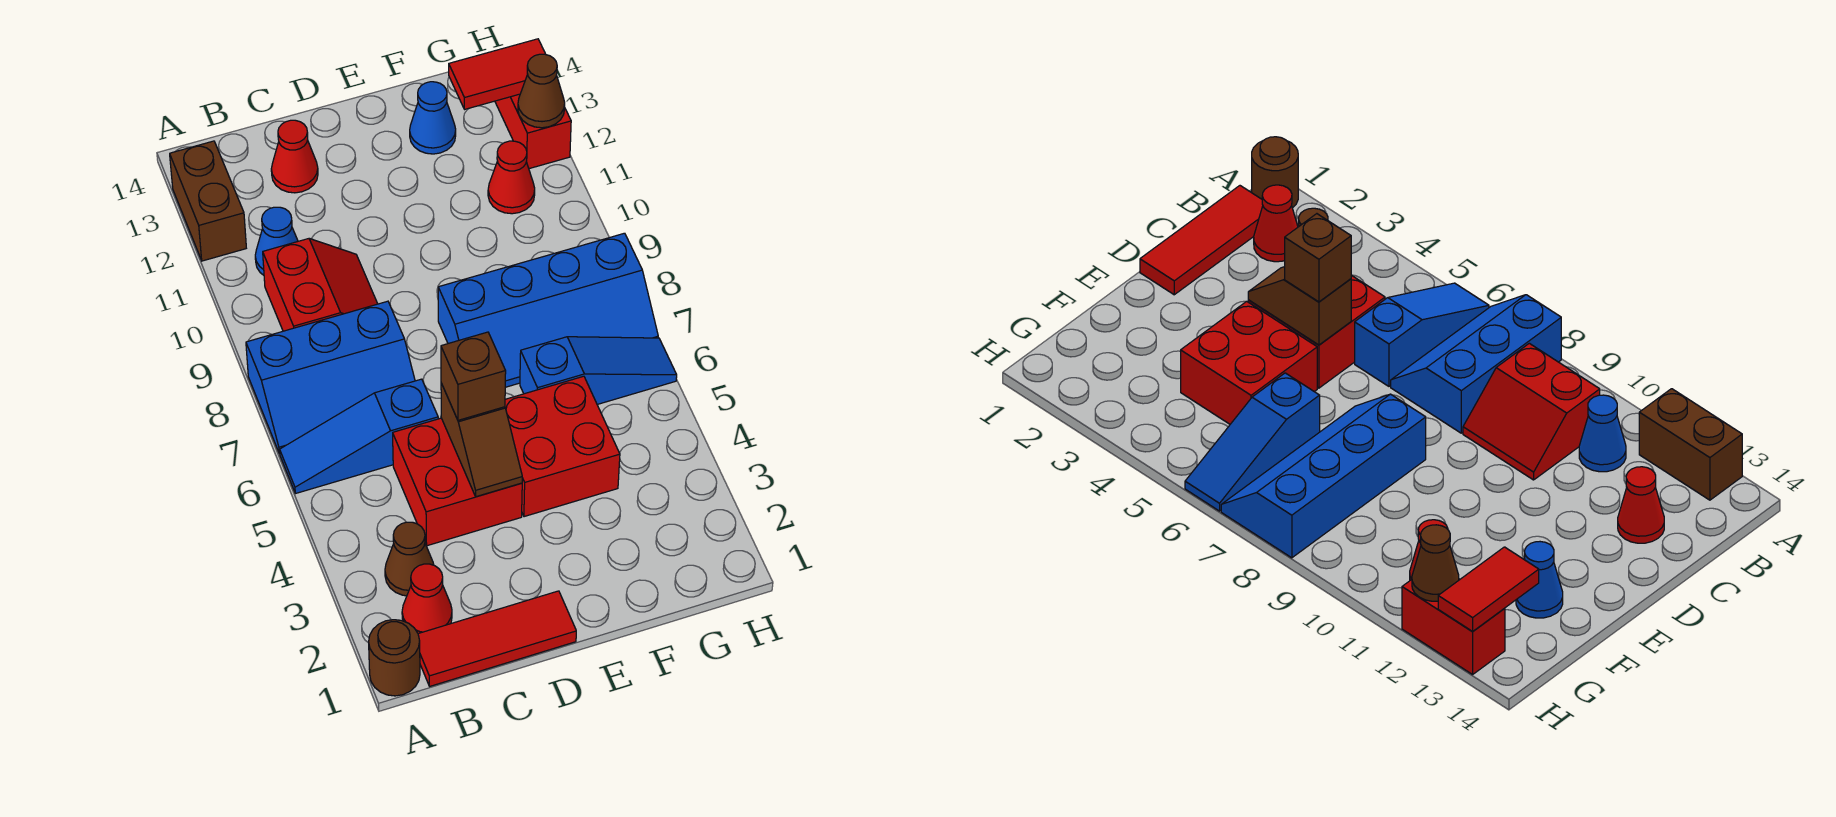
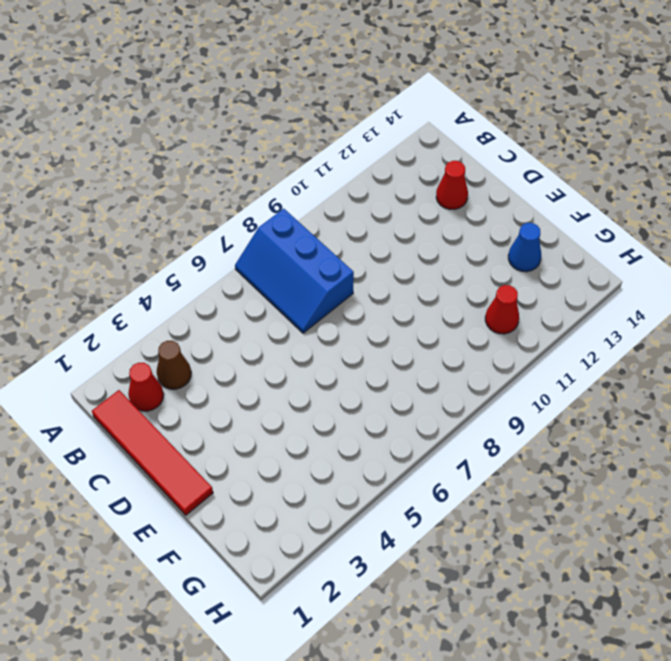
red tile B1:E1 level 1 -> red tile B1:D1 level 1
none -> brown round brick A1 level 1
none -> blue slope A6:C6 level 1 top C
none -> brown brick A12:A13 level 1

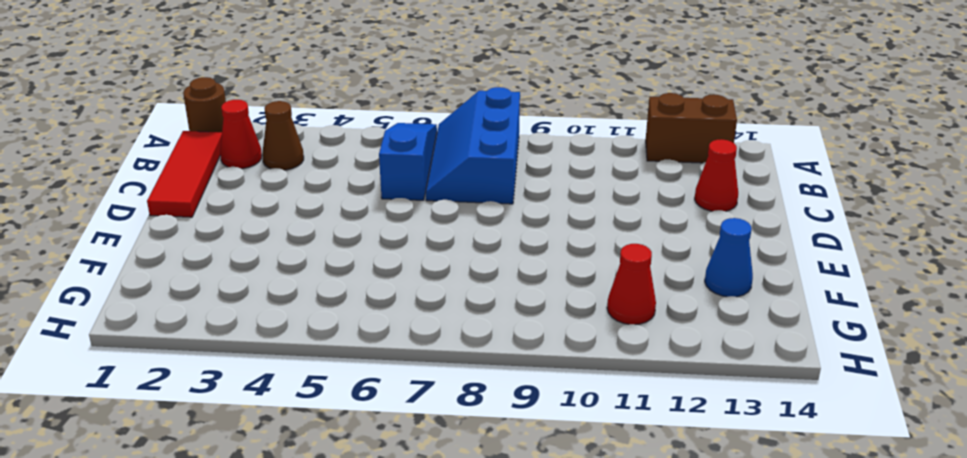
none -> red slope B9:C10 level 1 top B
none -> blue cone B11 level 1
none -> red brick C4:D5 level 1

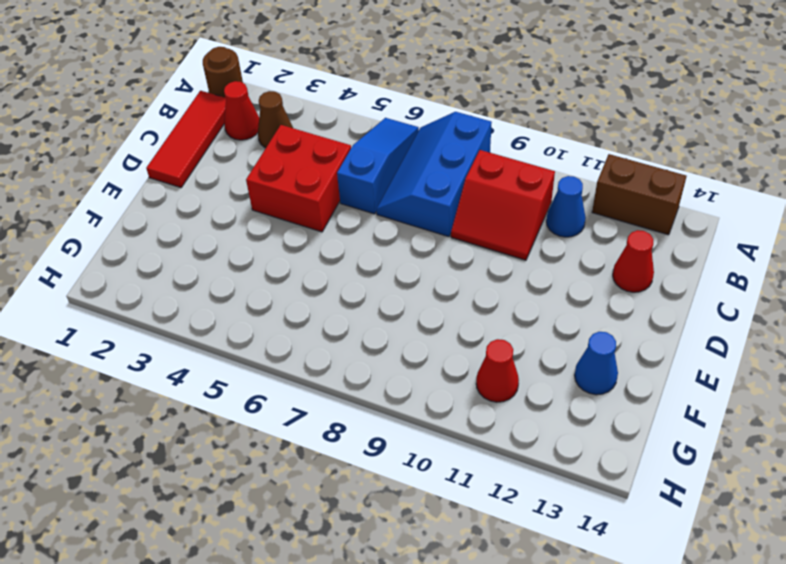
none -> red brick E4:F5 level 1
none -> blue slope E7:H8 level 1 top 8
none -> blue slope F6:H6 level 1 top F

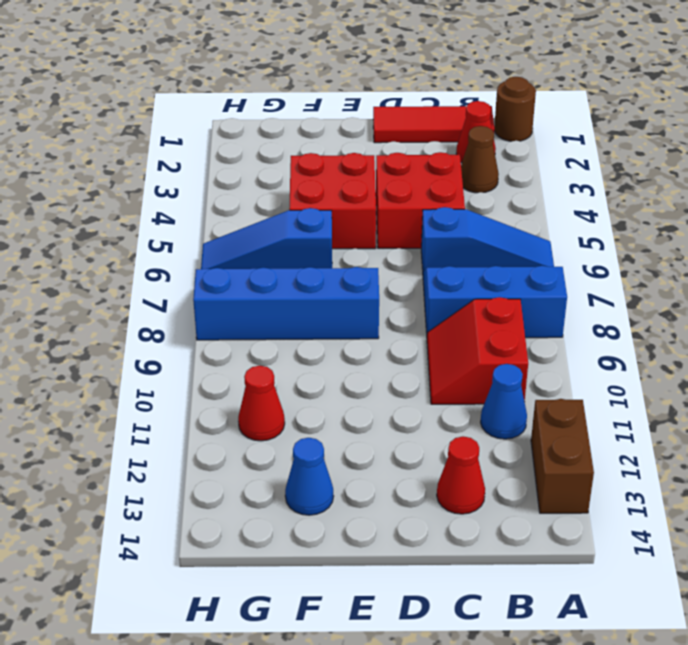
none -> red brick H12:H13 level 1
none -> brown slope D4:D5 level 2 top 5
none -> red tile G13:H13 level 2

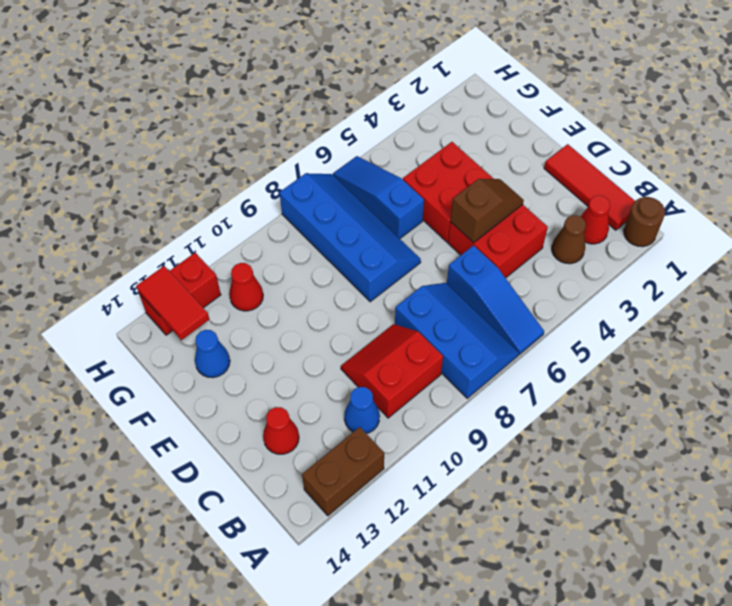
none -> brown cone H12 level 2
none -> brown brick D5 level 3

